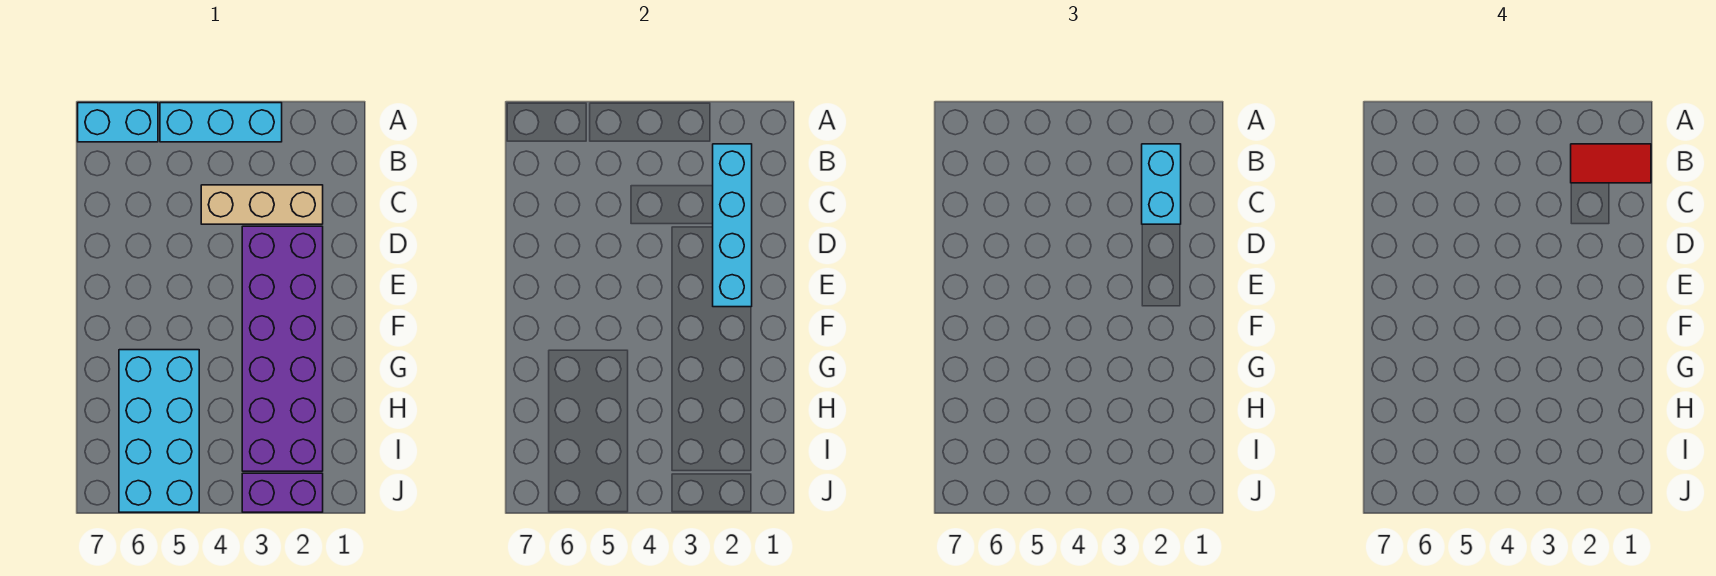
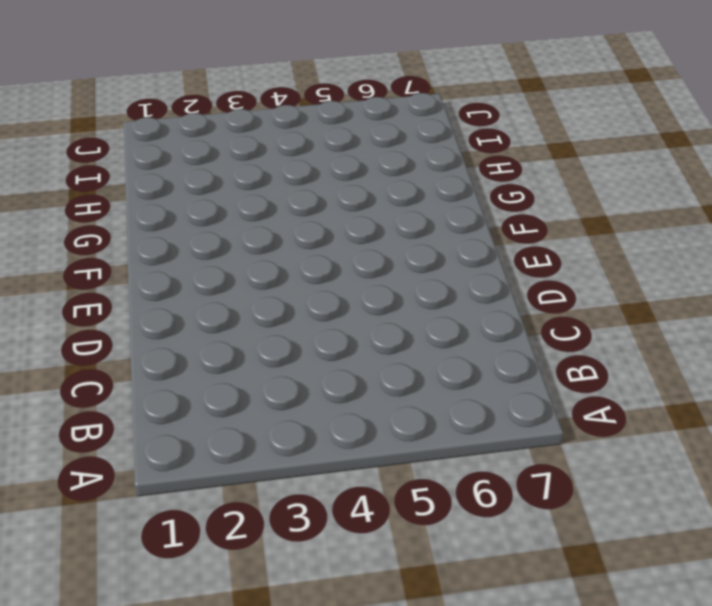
none -> cyan brick A3:A5 level 1
none -> cyan brick A6:A7 level 1

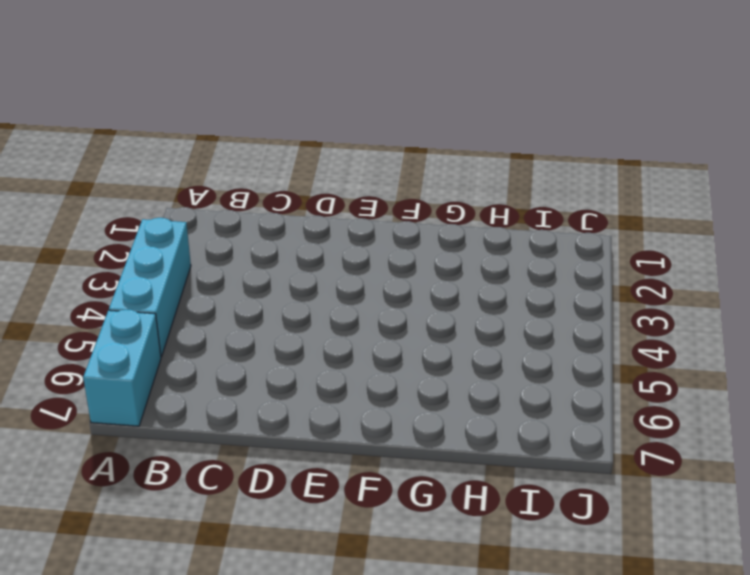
none -> tan brick C2:C4 level 1
none -> purple brick D2:I3 level 1

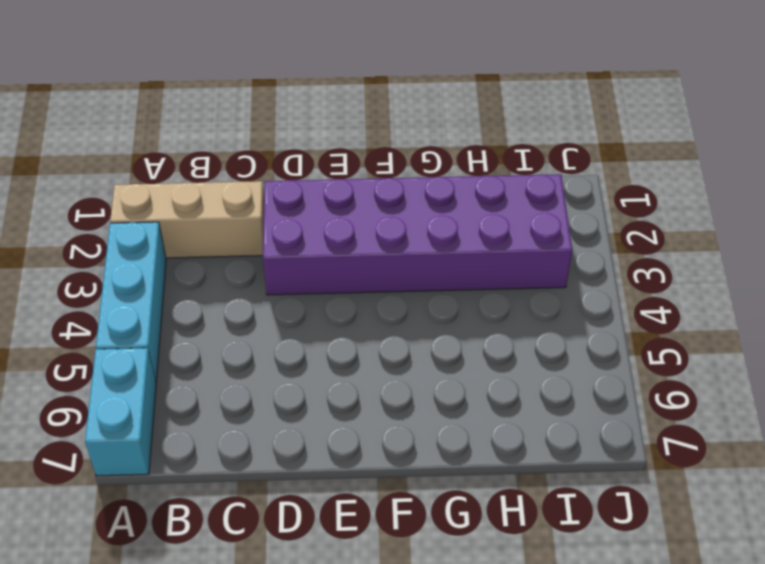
tan brick A2:C2 level 1 -> tan brick C2:C4 level 1
none -> cyan brick G5:J6 level 1
none -> purple brick J2:J3 level 1

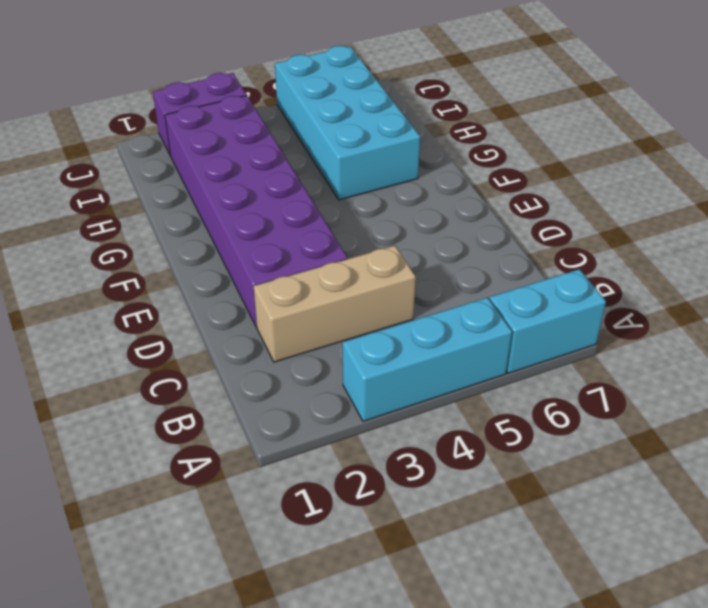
none -> cyan brick B2:E2 level 2
none -> cyan brick B2:C2 level 3

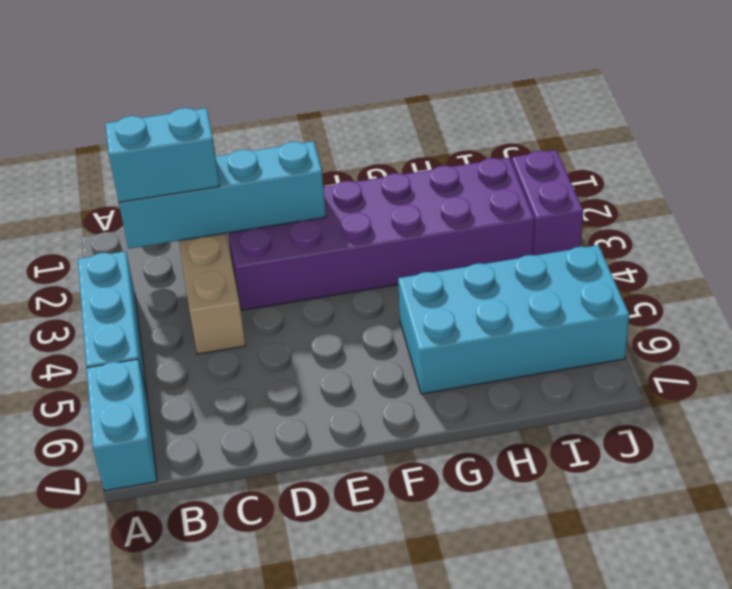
none -> red tile B1:B2 level 4

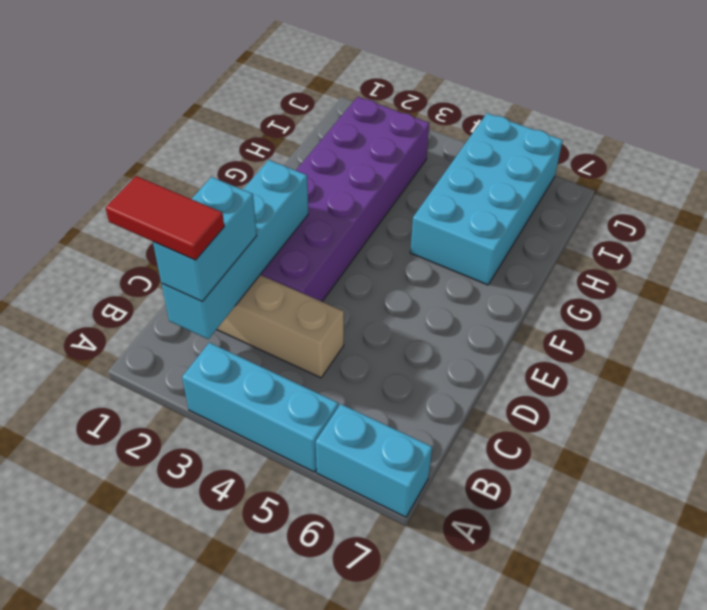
none -> purple brick J2:J3 level 1

